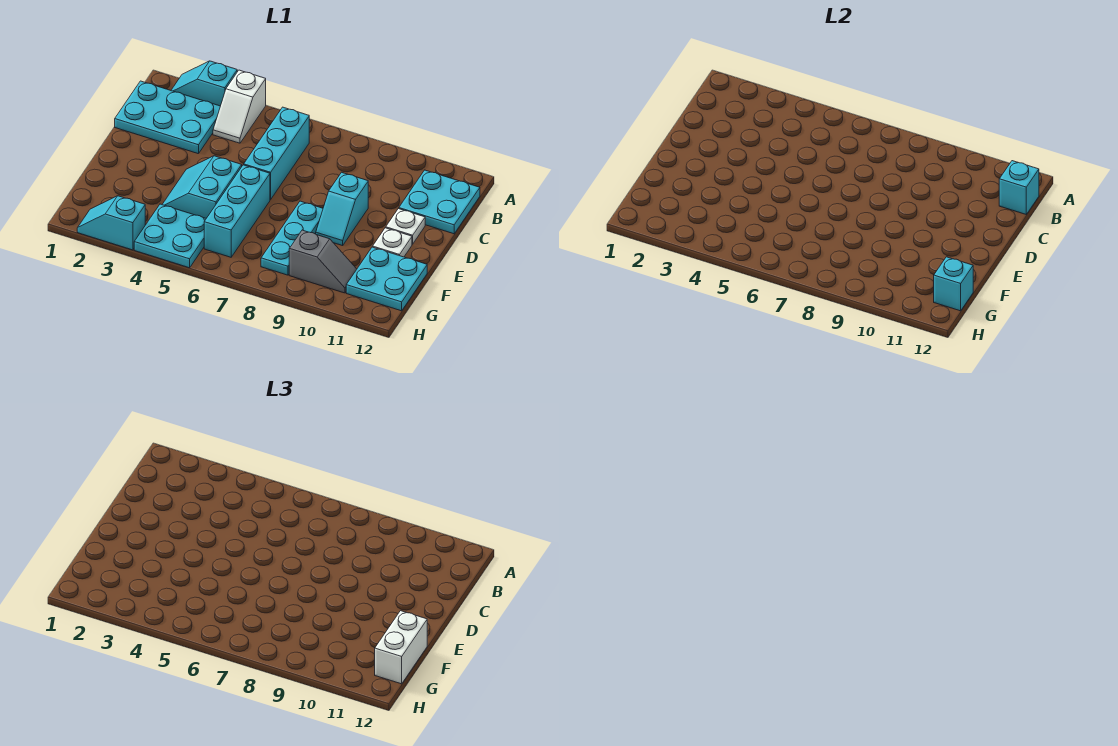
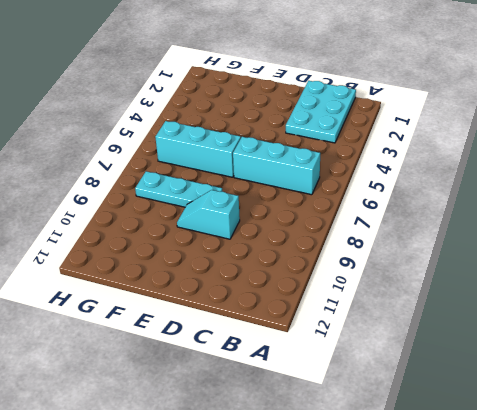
none -> cyan slope A2:A3 level 1 top 3
none -> white slope A4:B4 level 1 top A
none -> cyan plate B11:C12 level 1

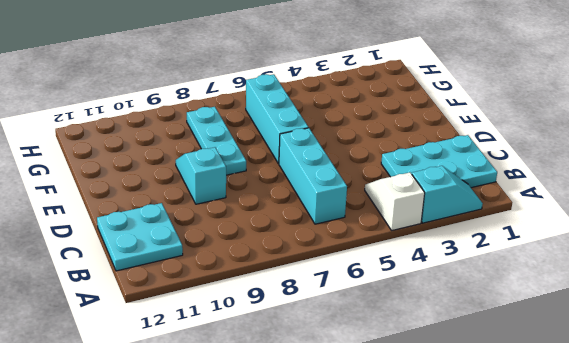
none -> white plate D11 level 1
none -> cyan slope E4:F5 level 1 top 5
none -> white plate E11 level 1

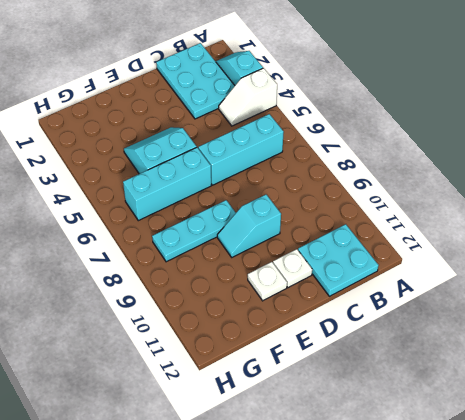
none -> cyan plate F11:G12 level 1
none -> cyan plate G4:H5 level 1
none -> grey slope G9:G10 level 1 top 9

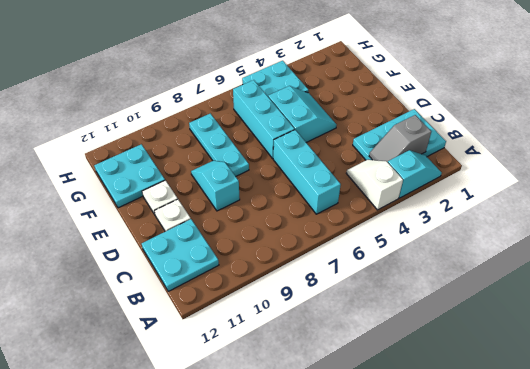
grey slope B2:B3 level 2 top 2 -> grey slope G9:G10 level 1 top 9
none -> cyan slope H2:H3 level 1 top 3
none -> cyan brick B12 level 2
none -> cyan brick G12 level 2

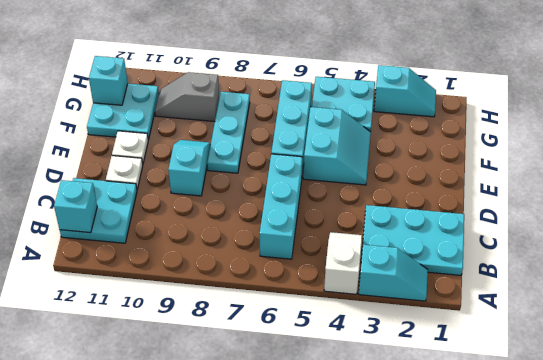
none -> white brick F12:G12 level 3

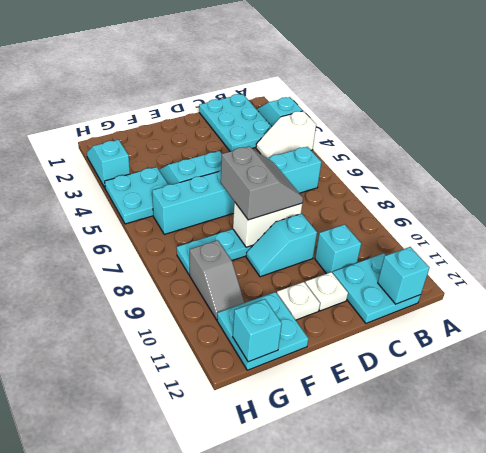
cyan brick C10 level 1 -> none
grey slope D7:E8 level 3 top E -> none
white brick D8:E8 level 2 -> white brick F12:G12 level 3

